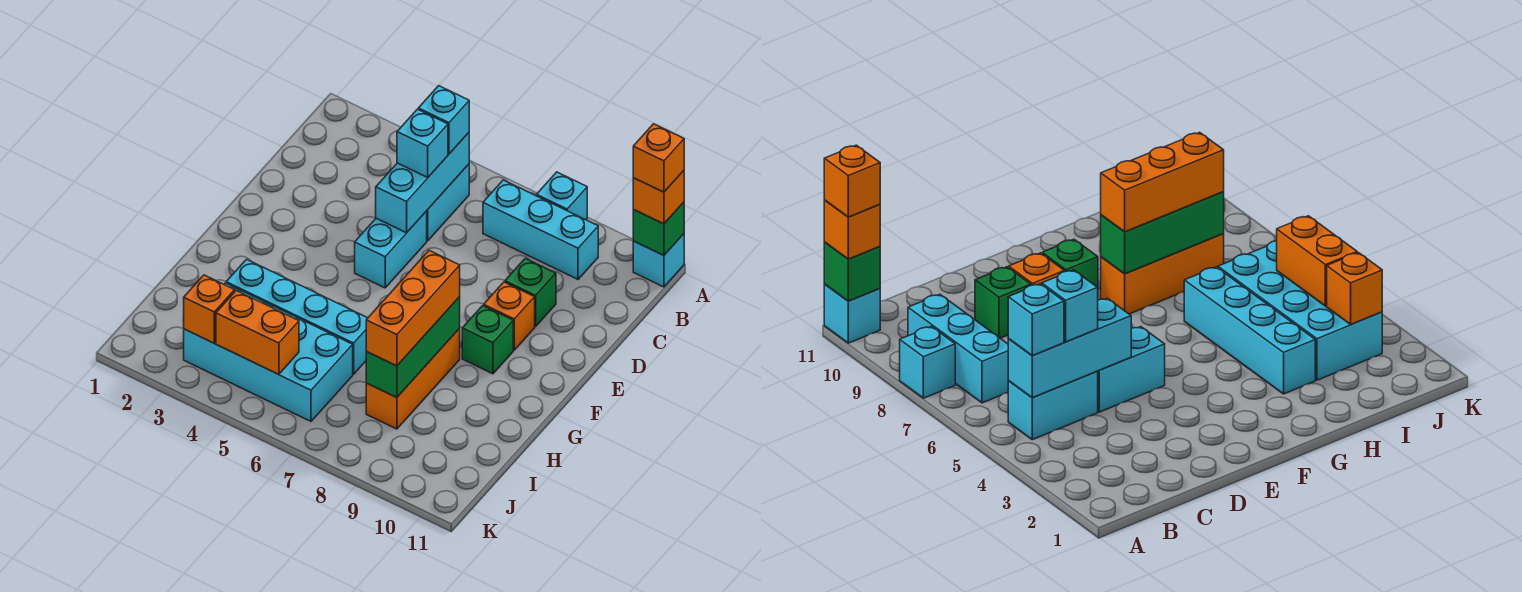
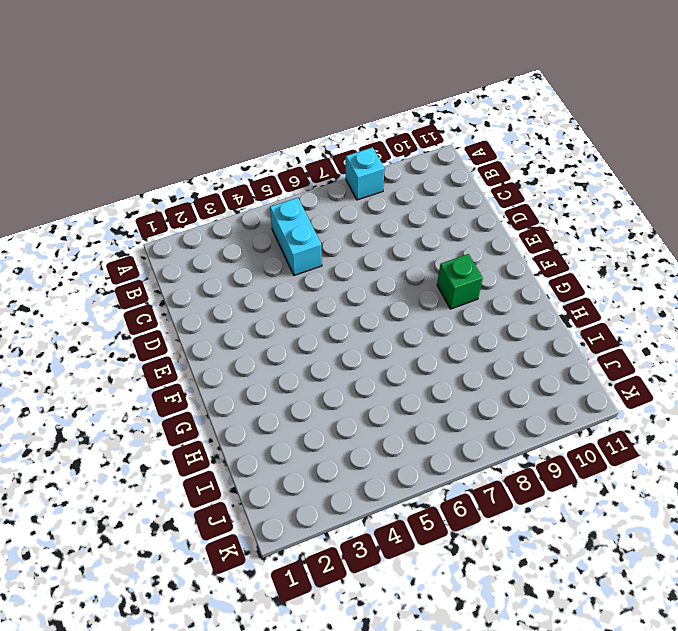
none -> cyan brick A11 level 1
none -> cyan brick B7:B9 level 1
none -> cyan brick D5:E5 level 1

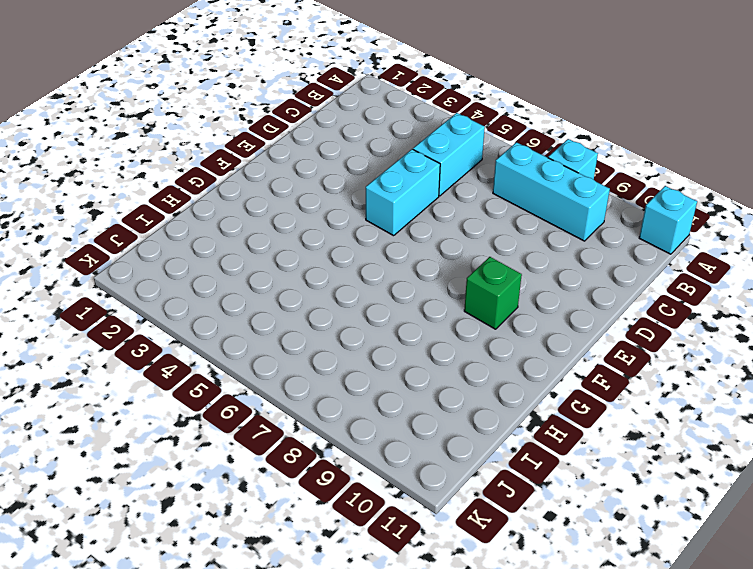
none -> green brick D9 level 1
none -> orange brick E9 level 1
none -> orange brick G8:I8 level 1

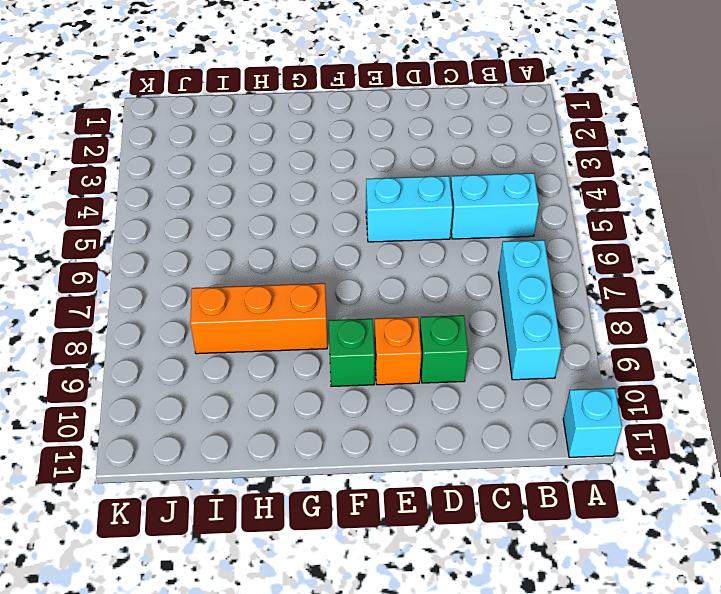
none -> cyan brick A8 level 1
none -> cyan brick H3:H6 level 1
none -> cyan brick I3:J6 level 1

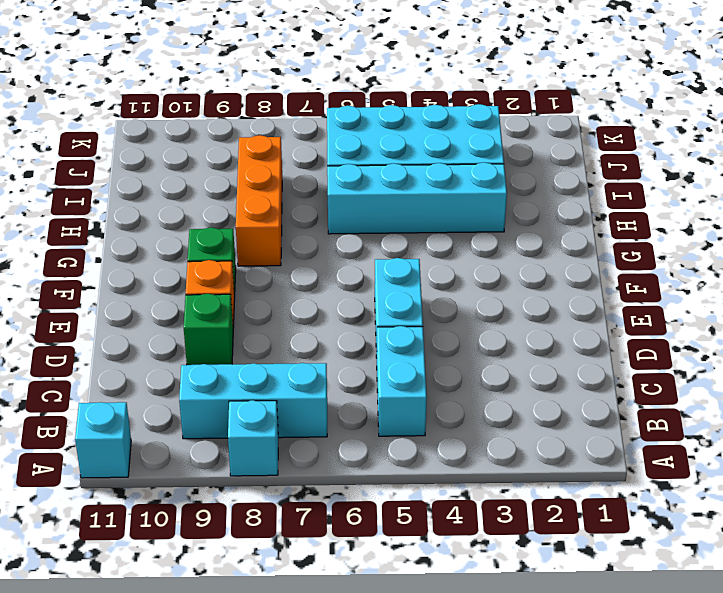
none -> green brick A11 level 2
none -> cyan brick B5:D5 level 2
none -> green brick G8:I8 level 2

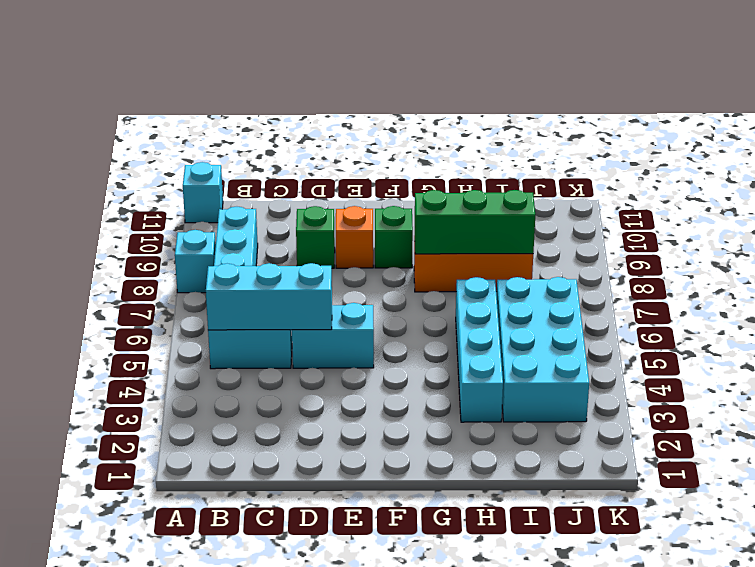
none -> green brick A11 level 2
none -> orange brick J3 level 2
none -> orange brick J4:J5 level 2

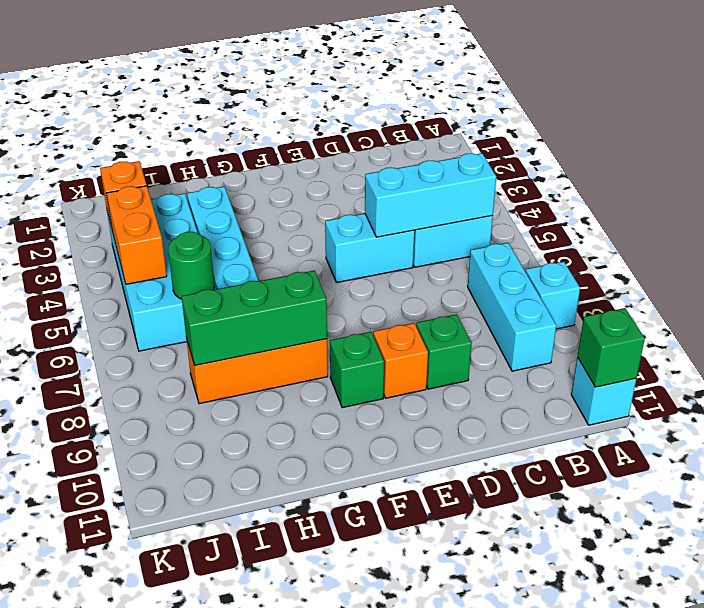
green round brick I6 level 2 -> none
none -> orange brick A11 level 3
none -> cyan brick B5 level 3
none -> cyan brick C5 level 3

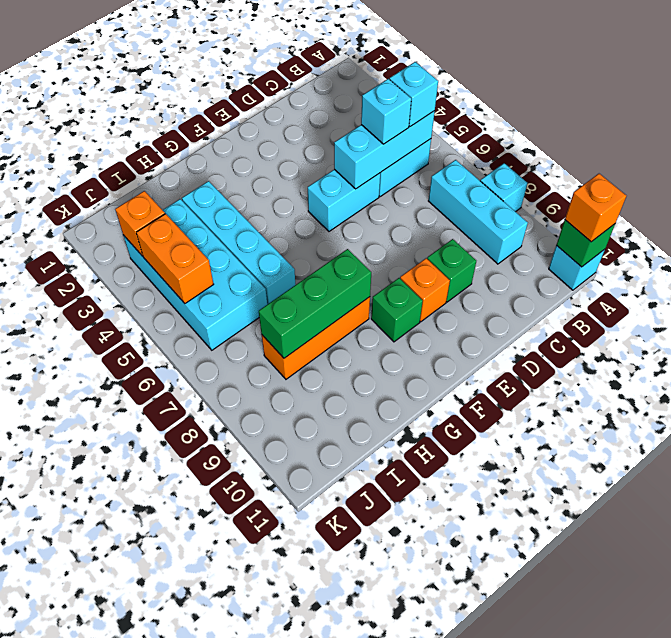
none -> orange brick G8:I8 level 3
none -> orange brick A11 level 4

